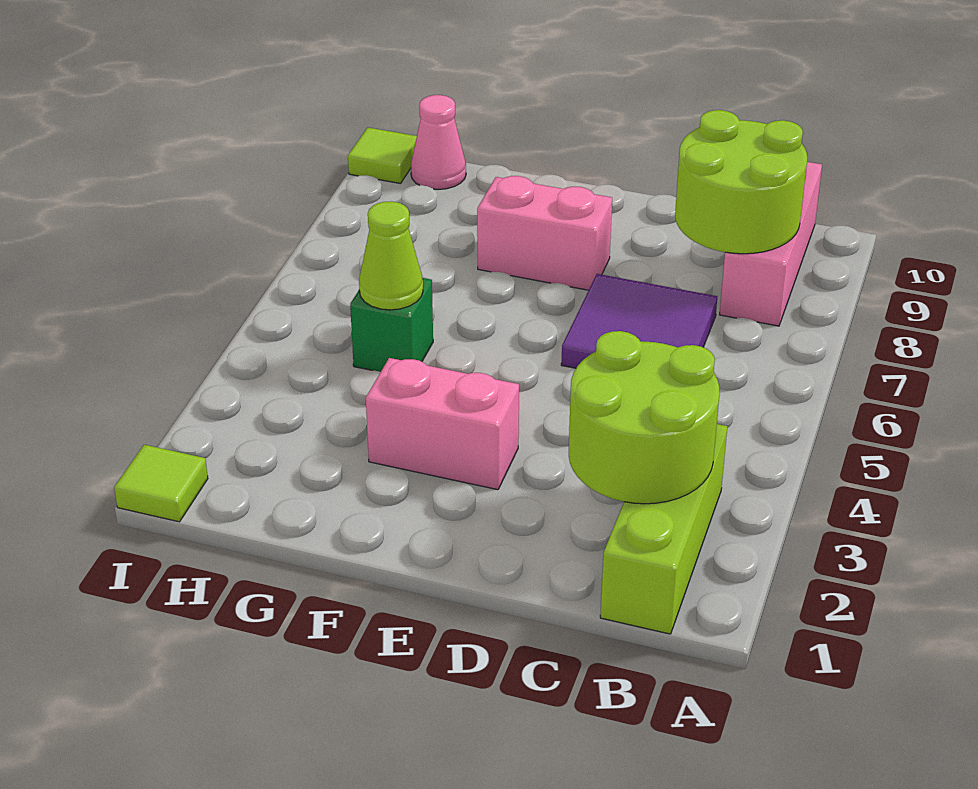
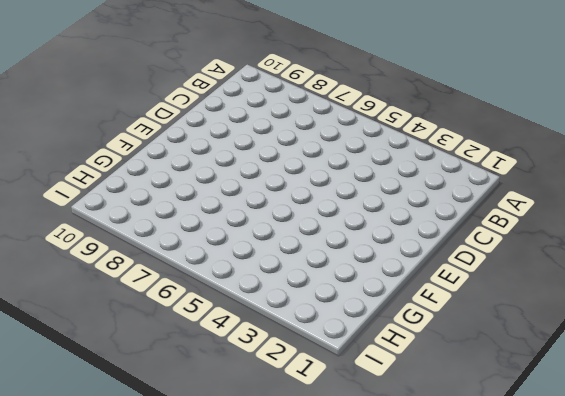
none -> lime brick B1:B3 level 1
none -> pink brick B8:B10 level 1
none -> purple tile C6:D7 level 1

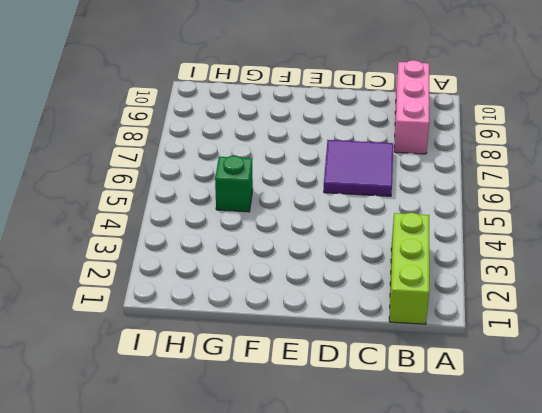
none -> pink brick E3:F3 level 1
none -> pink brick E8:F8 level 1
none -> pink cone H10 level 1

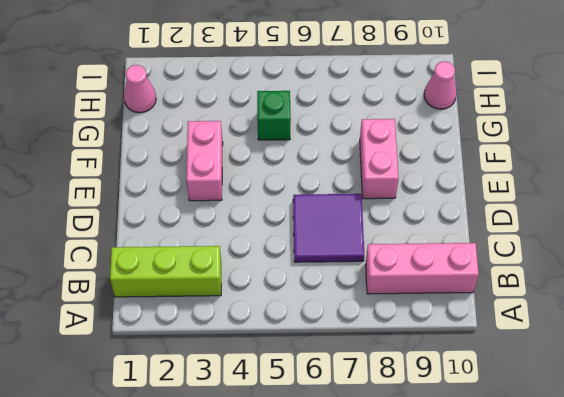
pink cone H1 level 1 -> none
none -> lime tile I1 level 1
none -> lime tile I10 level 1
none -> lime round brick B2:C3 level 2

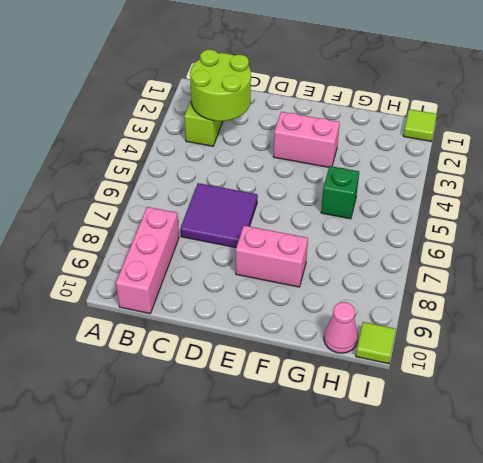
none -> lime round brick B8:C9 level 2
none -> lime cone G5 level 2

